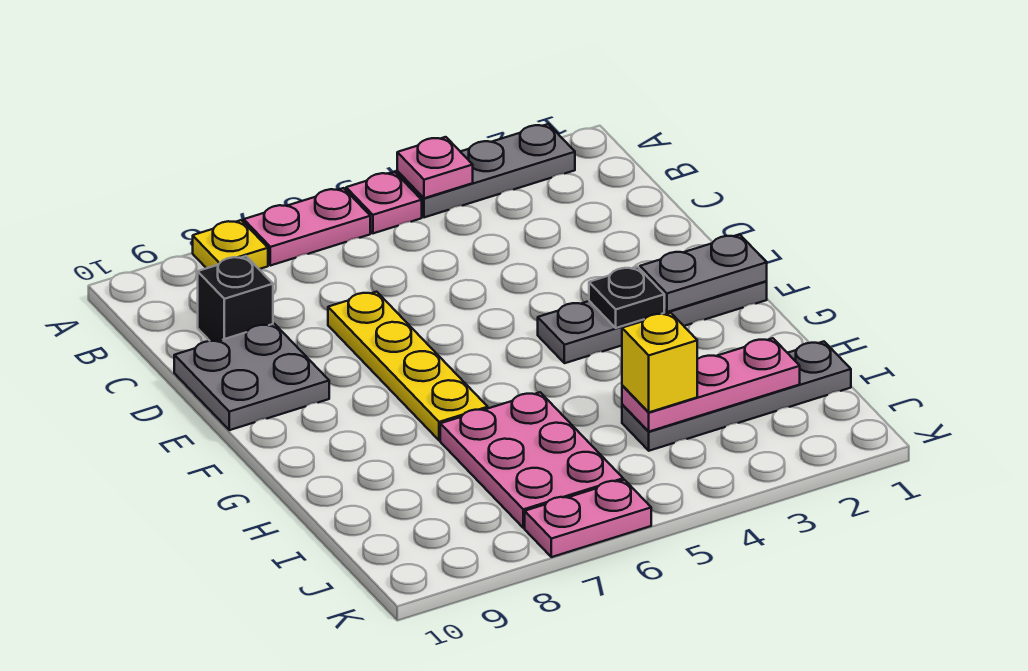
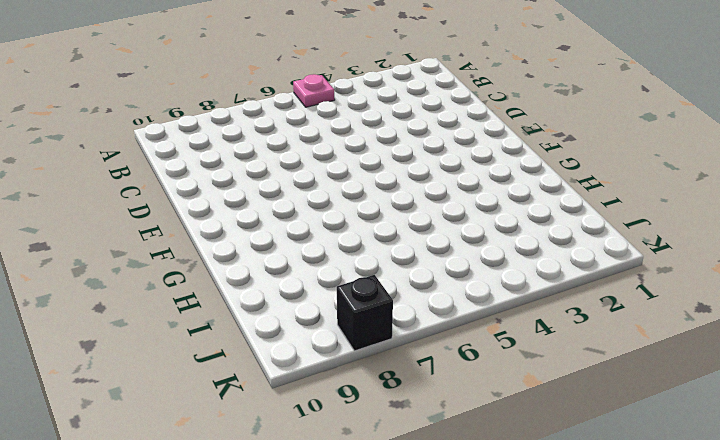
black brick K8 level 1 -> black brick C9 level 1
none -> grey plate A2:A4 level 1
none -> pink plate A6:A7 level 1
none -> yellow plate A8 level 1

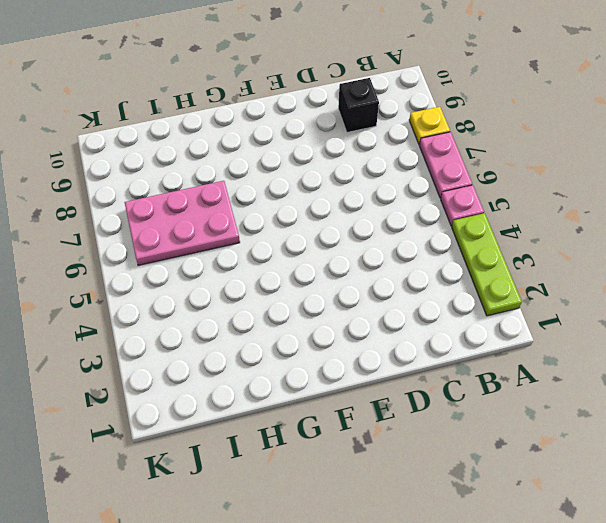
lime plate A2:A4 level 1 -> grey plate A2:A4 level 1
none -> yellow plate D7:G7 level 1
none -> grey plate D9:E10 level 1
none -> grey plate F1:F4 level 1

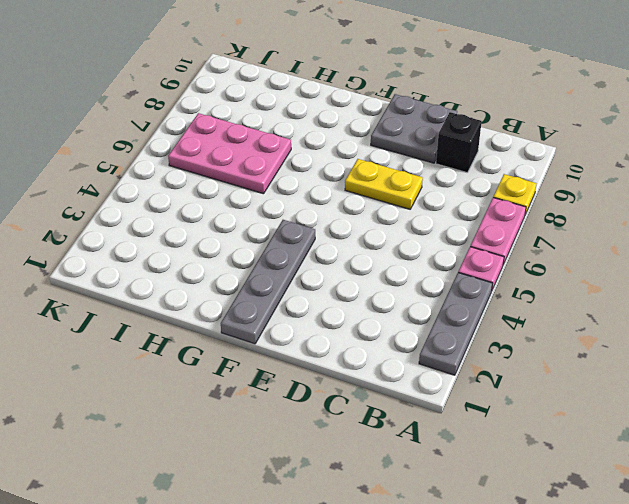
yellow plate D7:E7 level 1 -> yellow plate D7:G7 level 1
none -> grey plate I1:I4 level 1
none -> pink plate K6:K7 level 1
none -> pink plate A4 level 2

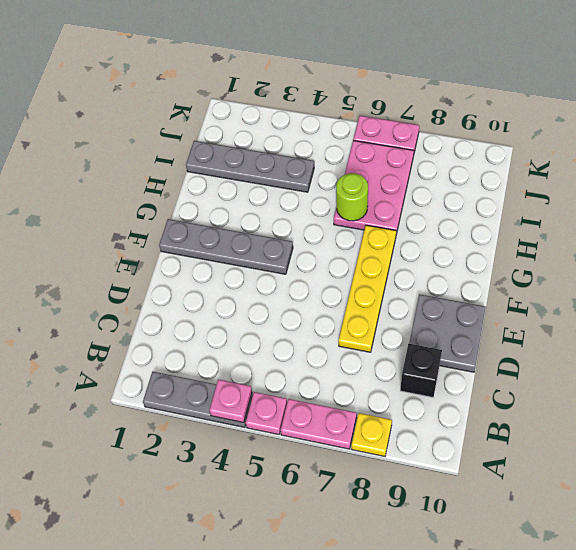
lime round brick H6 level 2 -> none
none -> grey plate F1:F2 level 2
none -> black plate F3 level 2
none -> pink plate I2:I4 level 2

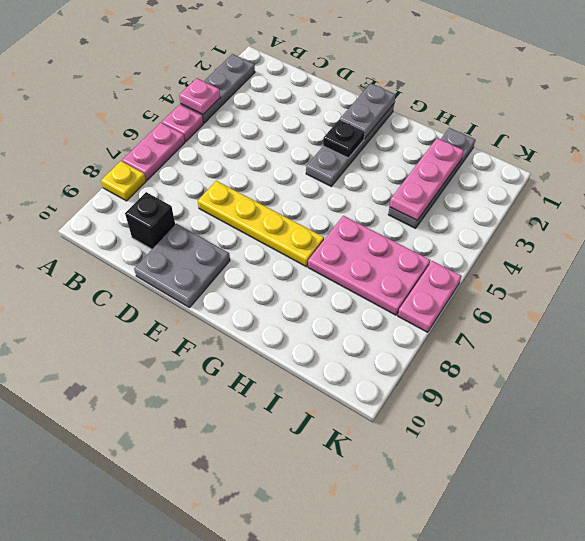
none -> yellow brick I4 level 3

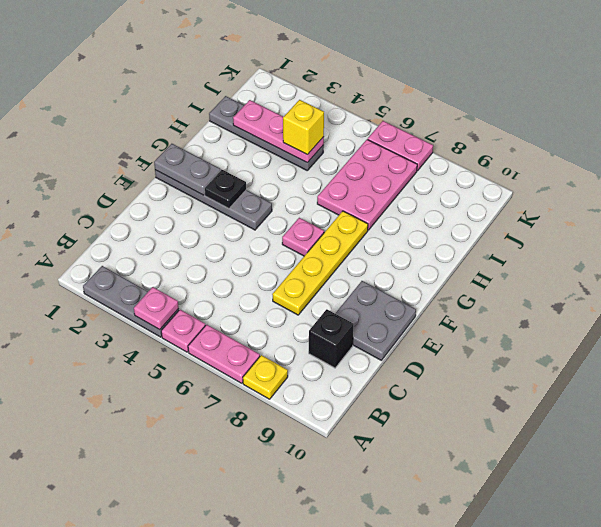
pink plate F6 level 1 -> none

